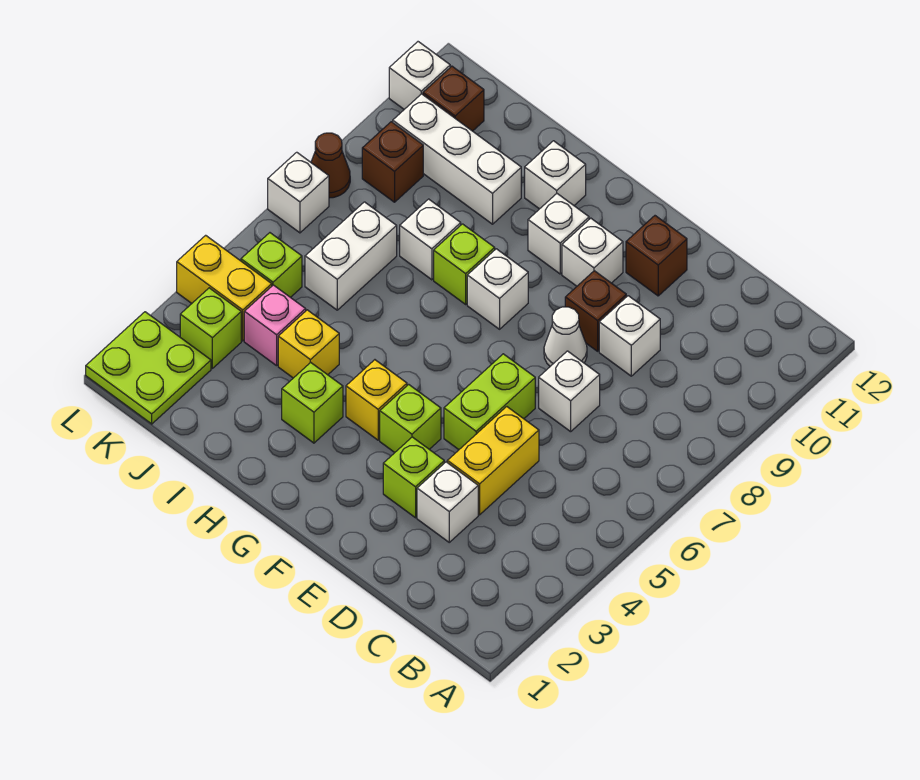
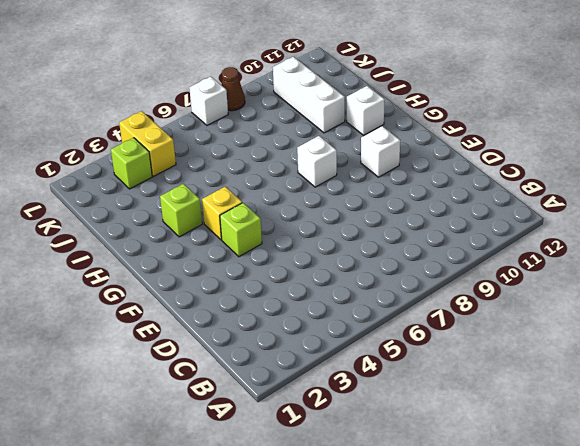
none -> white brick D3 level 1
none -> yellow brick D4:D5 level 1
none -> white brick D7 level 1
none -> white brick D9 level 1

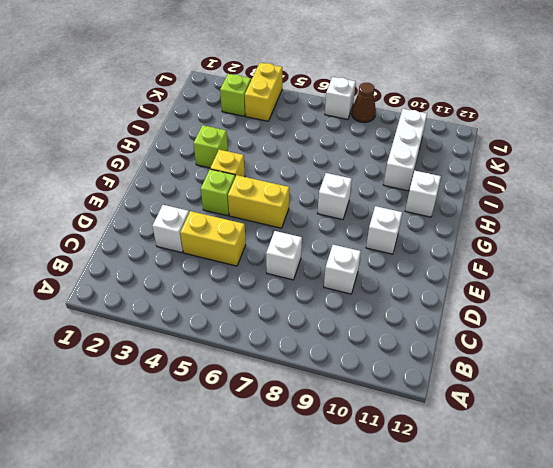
yellow brick F5:F6 level 1 -> none
none -> lime brick E3 level 1
none -> lime brick E5:E6 level 1
none -> white cone E8 level 1
none -> brown brick E9 level 1

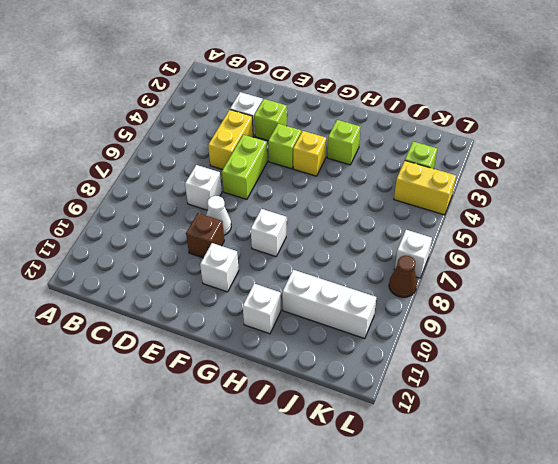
none -> white brick D9 level 1
none -> brown brick E11 level 1
none -> white brick G10 level 1
none -> lime brick H8 level 1

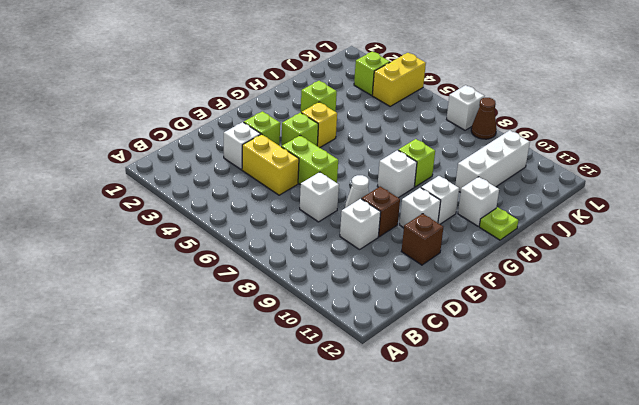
lime plate H12 level 1 -> none
none -> yellow brick I4 level 1
none -> white brick I8 level 1
none -> pink brick J4 level 1
none -> white brick J6:J7 level 1

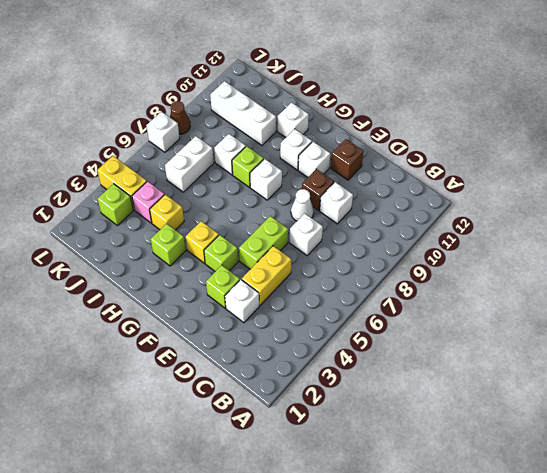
none -> lime plate K1:L2 level 1
none -> lime brick K5 level 1
none -> brown brick K9 level 1
none -> brown brick K11 level 1

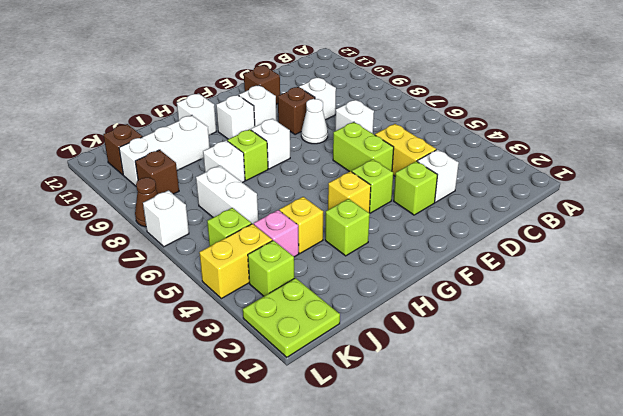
none -> white brick L11 level 1

